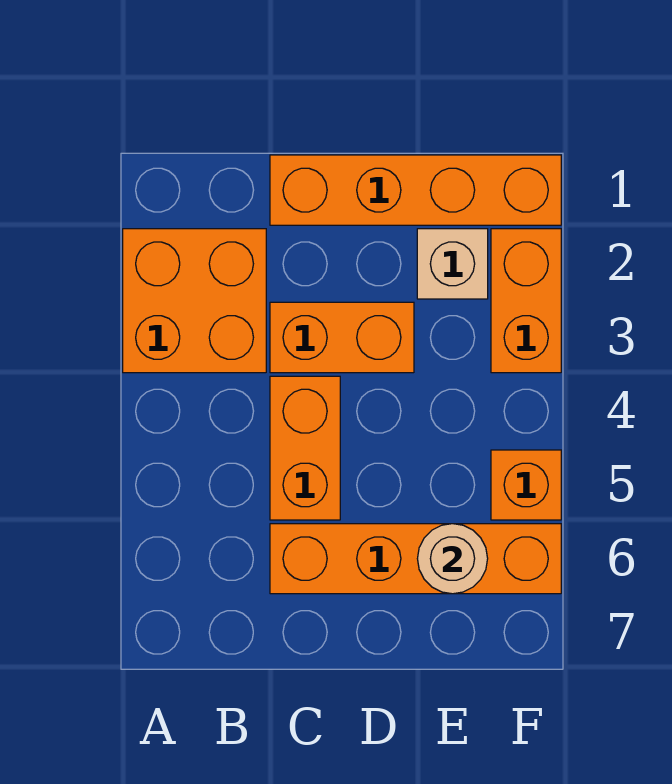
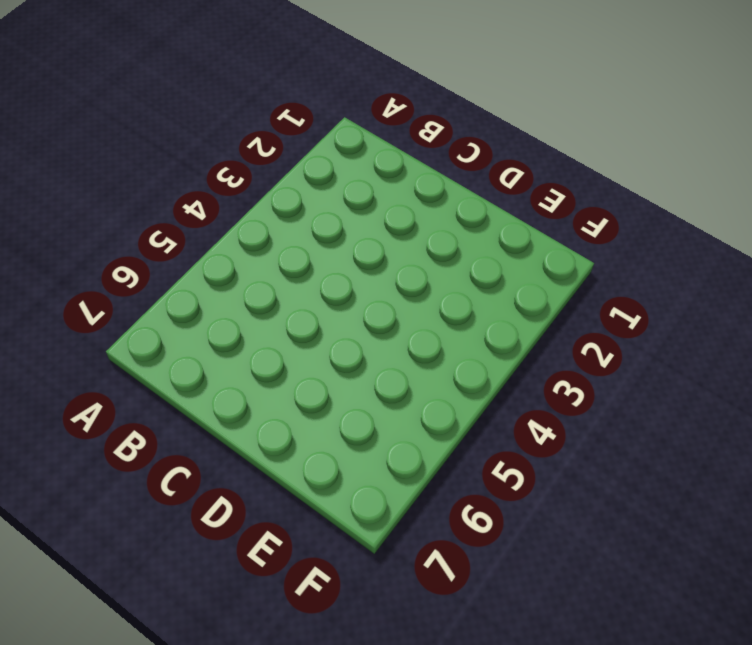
none -> orange brick A2:B3 level 1
none -> orange brick C1:F1 level 1

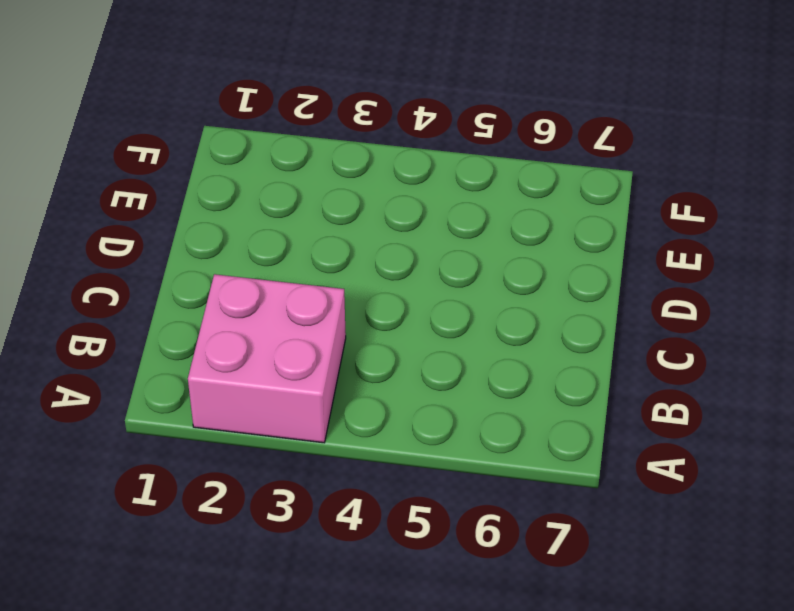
pink brick A2:B3 level 1 -> orange brick A2:B3 level 1
none -> orange brick C1:F1 level 1
none -> orange brick C3:D3 level 1

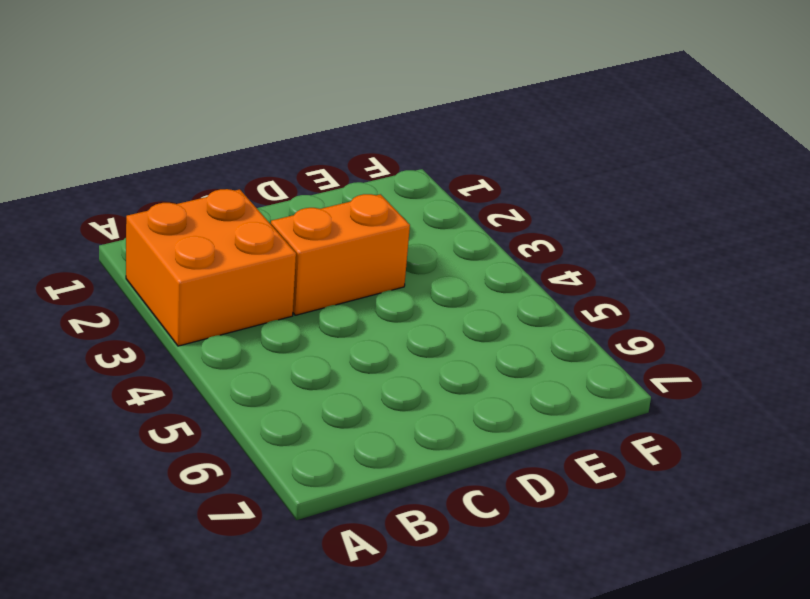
none -> orange brick C1:F1 level 1
none -> orange brick C4:C5 level 1

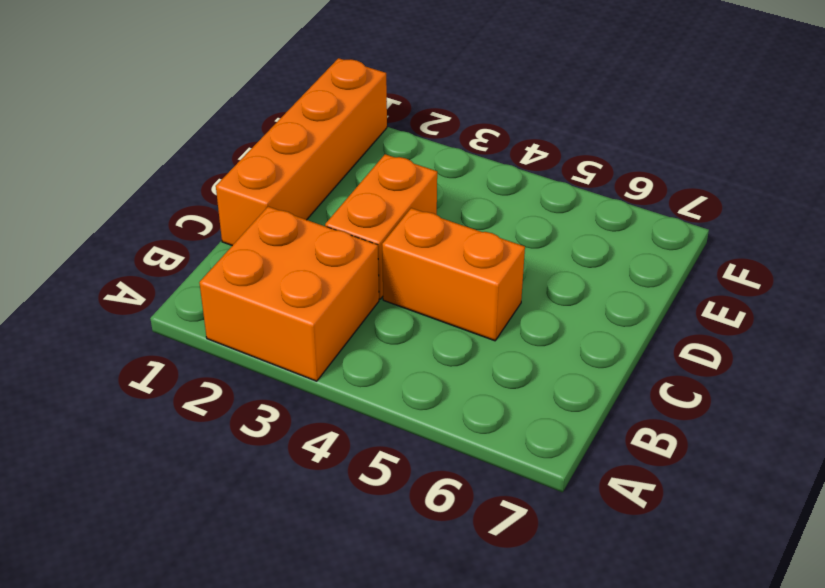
none -> orange brick C6:F6 level 1
none -> tan brick E2 level 1

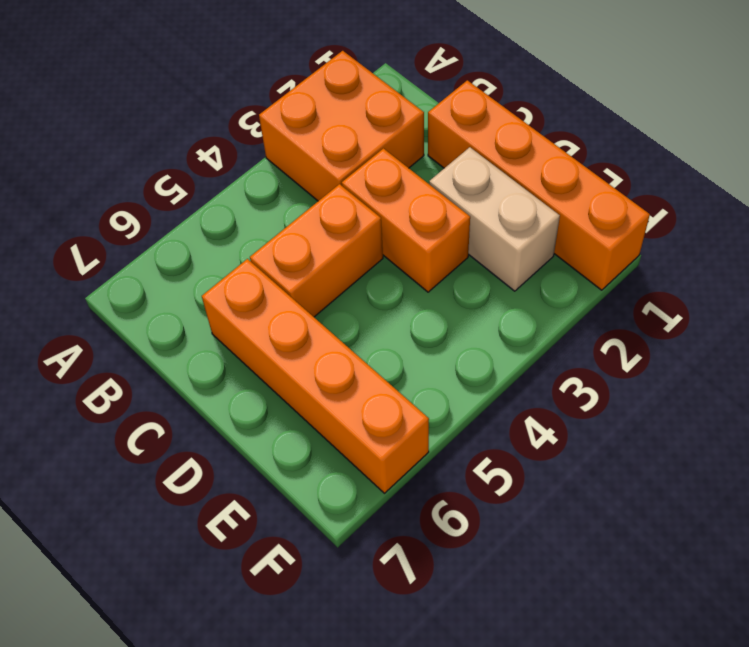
tan brick D2:E2 level 1 -> tan brick E2 level 1
none -> orange brick F2:F3 level 1
none -> orange brick F5 level 1

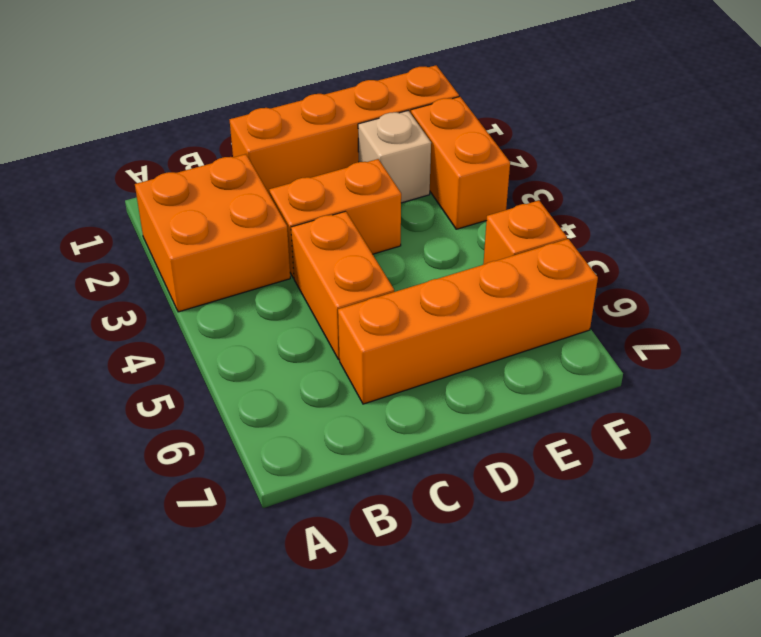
none -> tan round brick E6 level 2

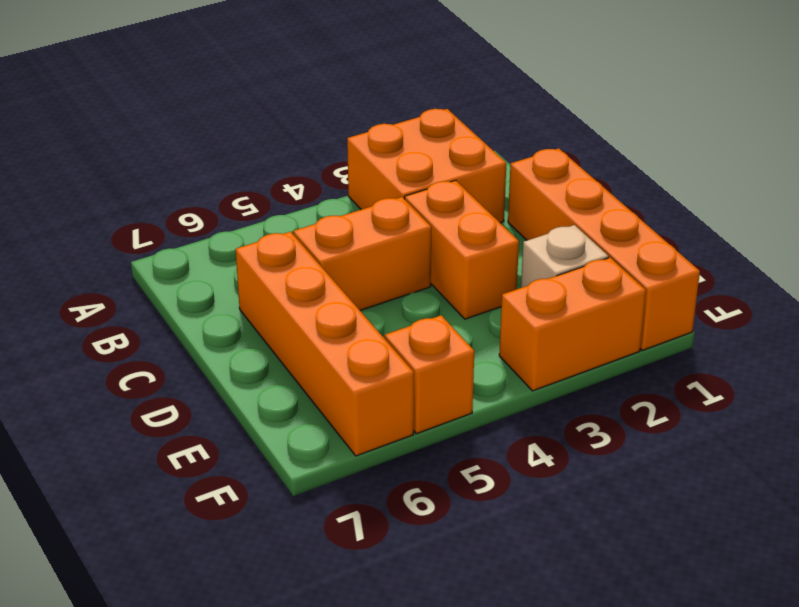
none -> tan round brick E6 level 2

